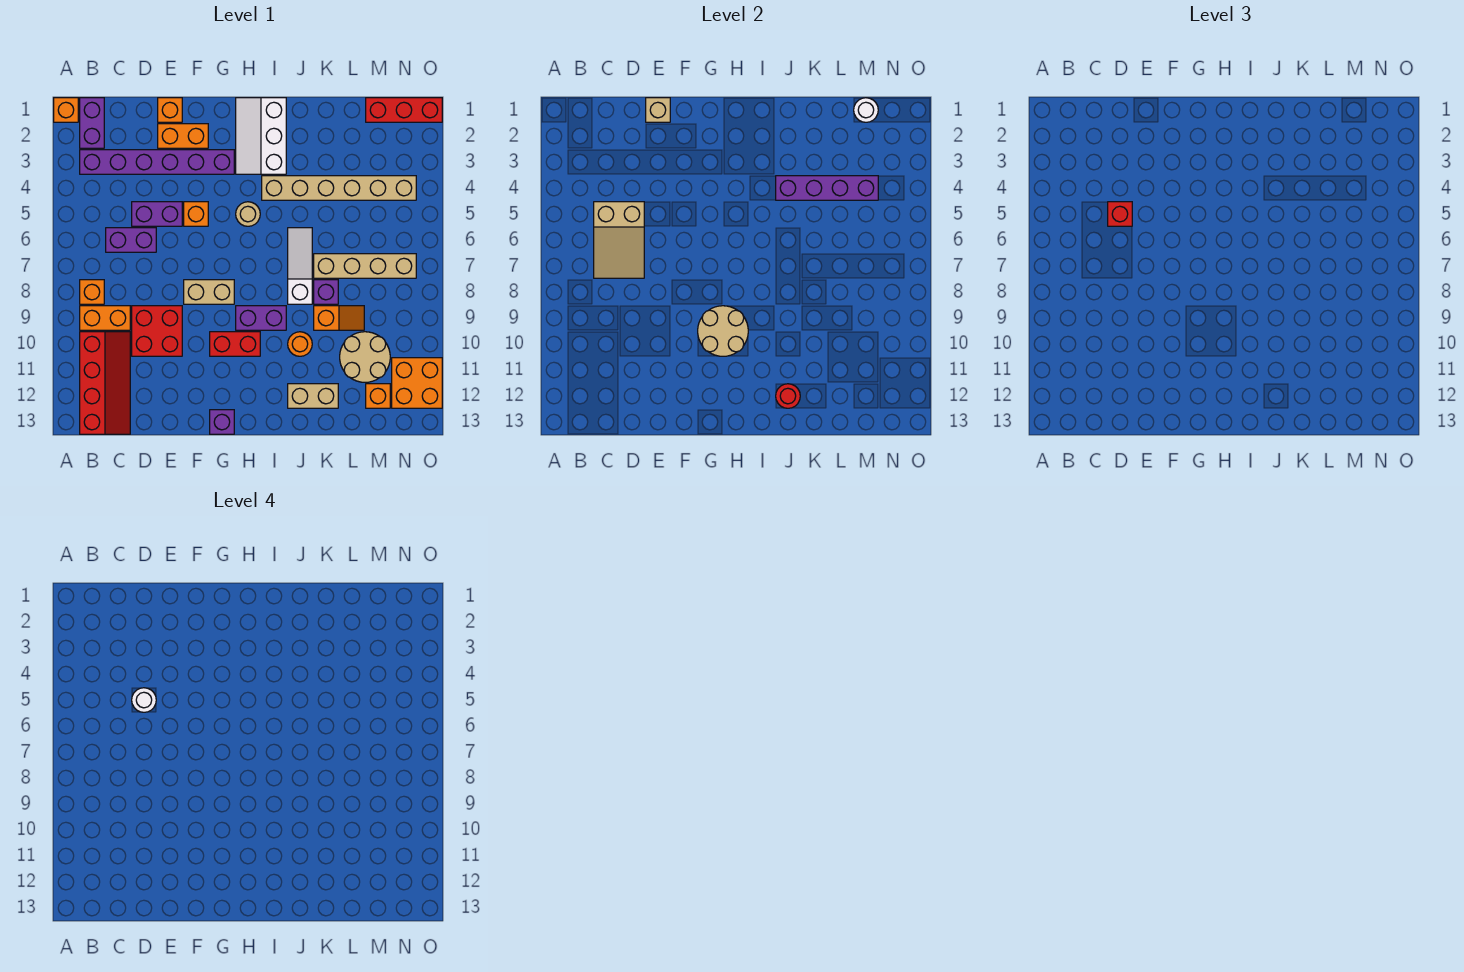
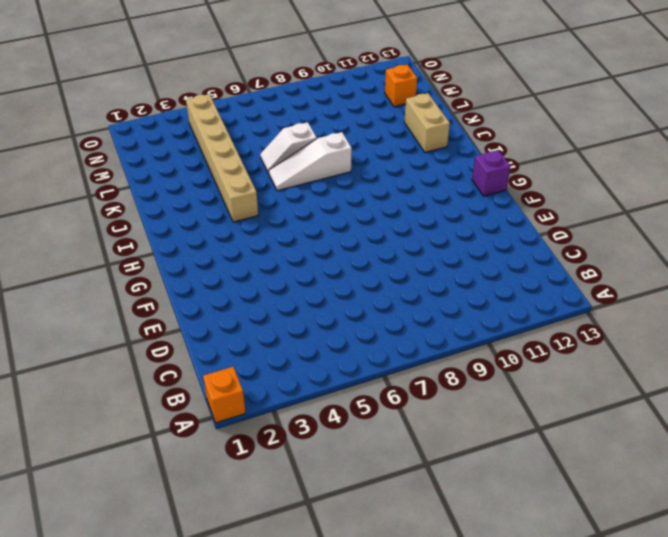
white slope K6:K7 level 1 top 7 -> tan brick K7:N7 level 1
none -> purple brick B1:B2 level 1
none -> purple brick B3:G3 level 1
none -> orange brick B8 level 1
none -> orange brick B9:C9 level 1

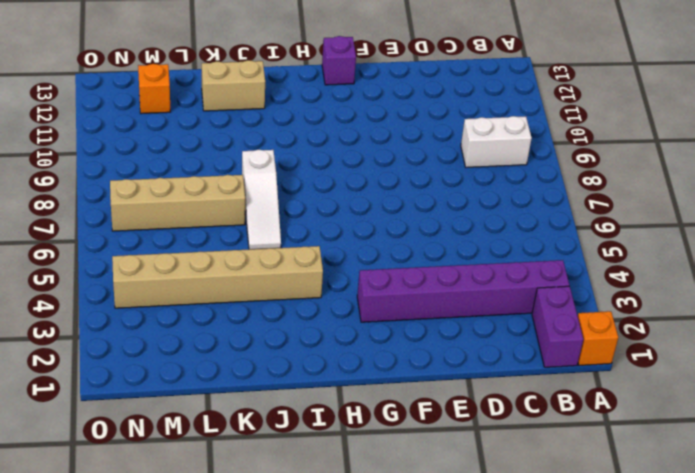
white brick B9:C9 level 1 -> orange brick B9:C9 level 1
none -> orange brick B8 level 1
none -> red slope B10:C13 level 1 top B
none -> purple brick C6:D6 level 1
none -> purple brick D5:E5 level 1

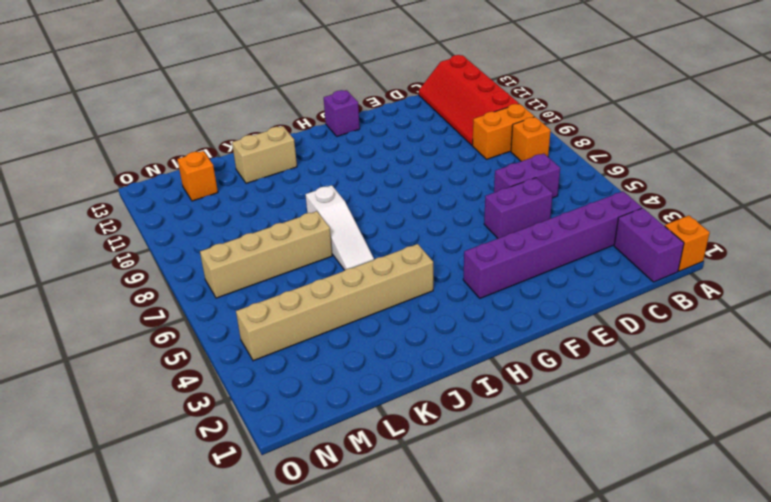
none -> red brick D9:E10 level 1
none -> orange brick E1 level 1
none -> orange brick E2:F2 level 1
none -> orange brick F5 level 1

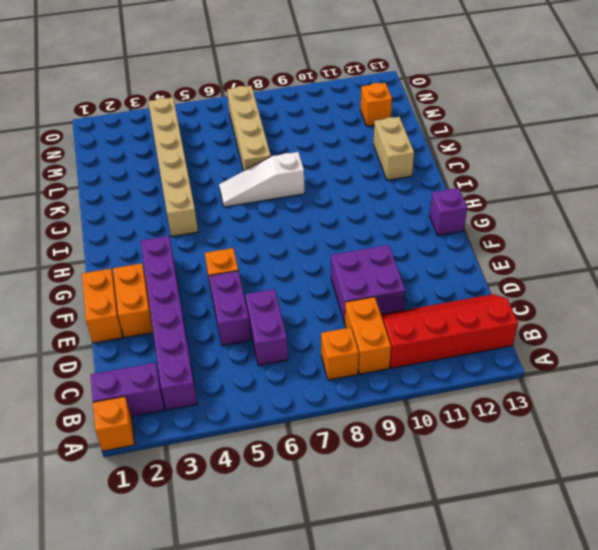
purple brick D9:E10 level 1 -> red brick D9:E10 level 1
orange brick E1:F1 level 1 -> orange brick E1 level 1
none -> tan brick F8:G8 level 1
none -> red brick G10:H10 level 1
none -> white slope H1:I3 level 1 top I
none -> tan round brick H5 level 1

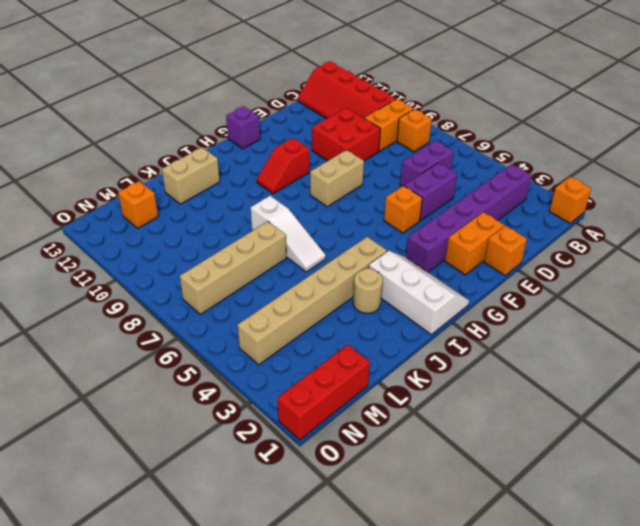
red slope G10:H10 level 1 top G -> red brick G10:H10 level 1
tan round brick J3 level 1 -> tan round brick H5 level 1
none -> purple brick B1:B2 level 1
none -> purple brick H9:I9 level 1
none -> orange round brick J10 level 1
none -> purple brick K8 level 1

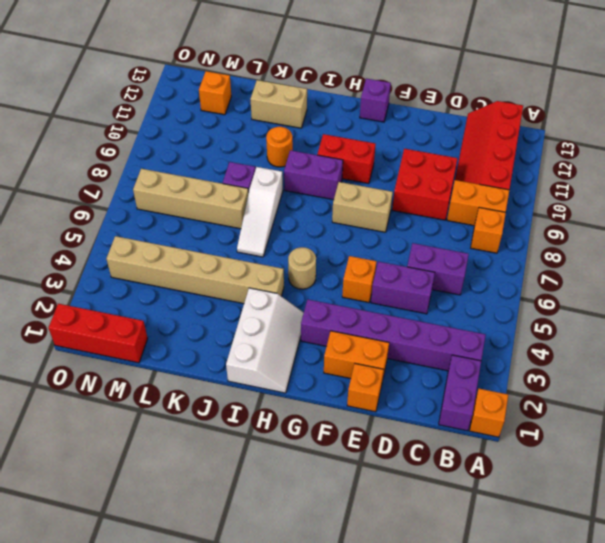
none -> orange slope K9:L9 level 1 top K
none -> tan round brick L10:M11 level 1
none -> orange brick N11:O12 level 1
none -> tan slope C5:D7 level 2 top 5

